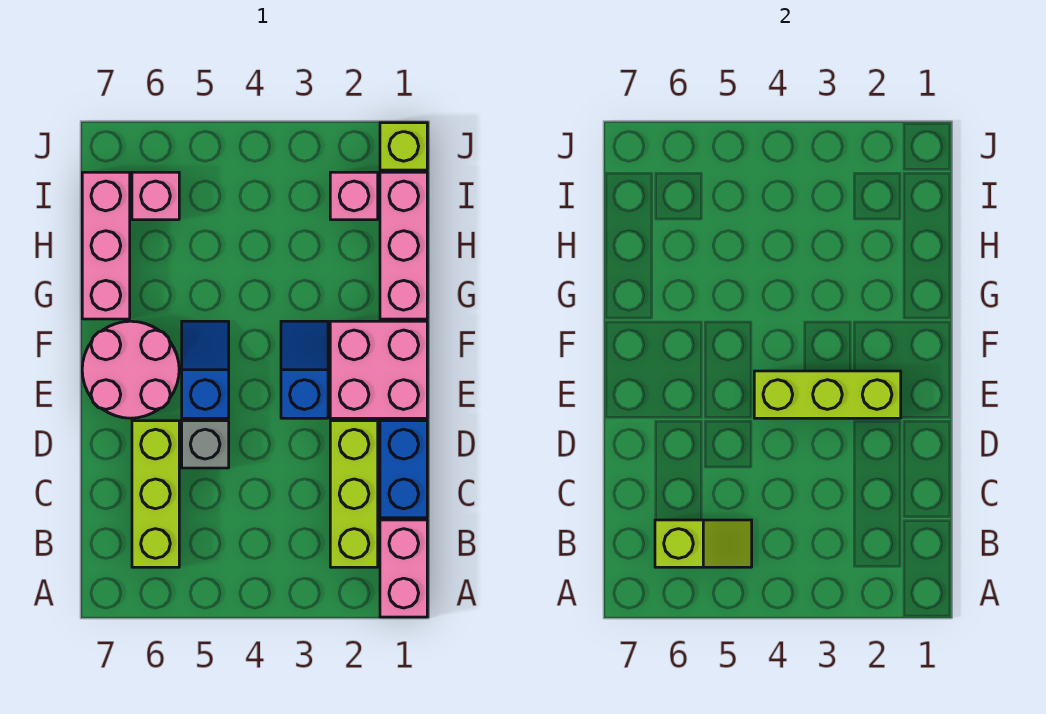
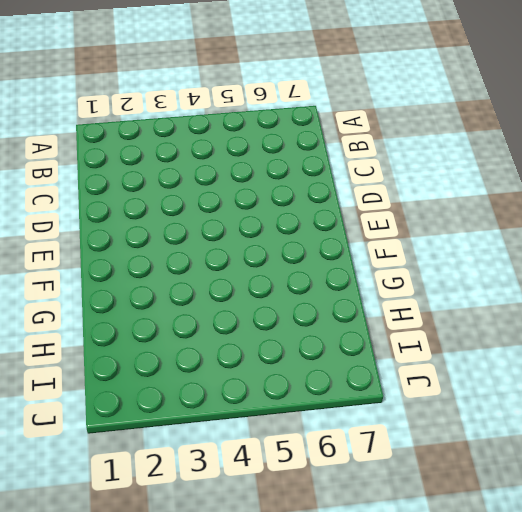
none -> pink brick A1:B1 level 1
none -> lime brick B2:D2 level 1
none -> lime brick B6:D6 level 1

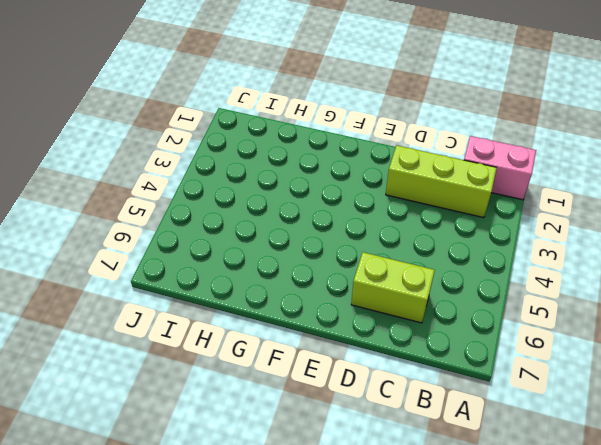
lime brick C6:D6 level 1 -> lime brick B6:D6 level 1
none -> blue brick C1:D1 level 1
none -> grey brick D5 level 1
none -> pink brick E1:F2 level 1

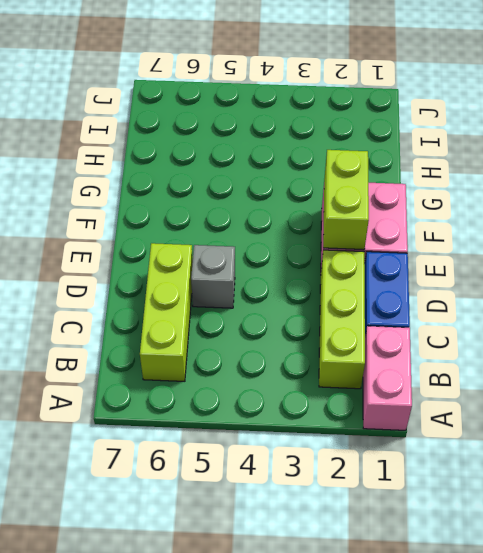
lime brick E2:F2 level 2 -> lime brick E2:E4 level 2
none -> blue slope E3:F3 level 1 top E
none -> blue slope E5:F5 level 1 top E
none -> pink round brick E6:F7 level 1

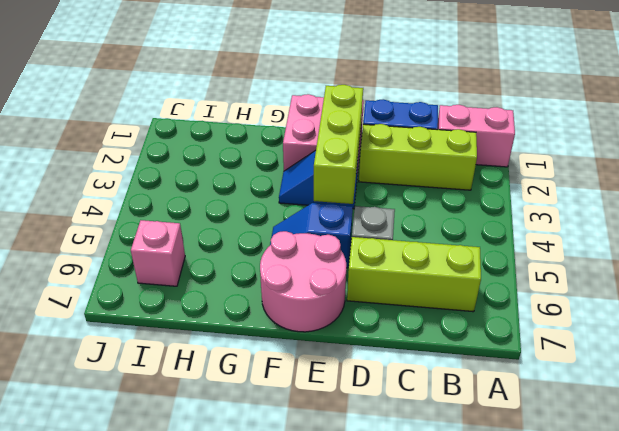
none -> pink brick G1:I1 level 1
none -> pink brick G7:I7 level 1
none -> pink brick I2 level 1

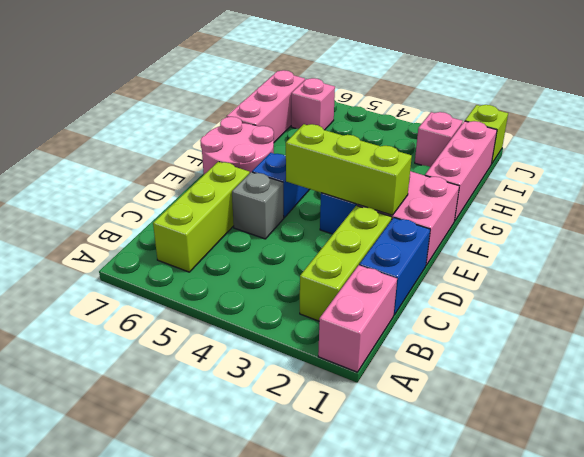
none -> lime slope B5:B6 level 2 top 6

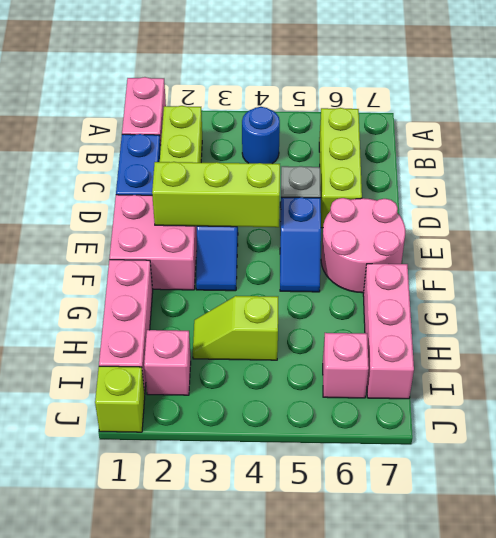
blue round brick B4 level 1 -> none
lime slope H3:H4 level 1 top 4 -> lime slope B5:B6 level 2 top 6

